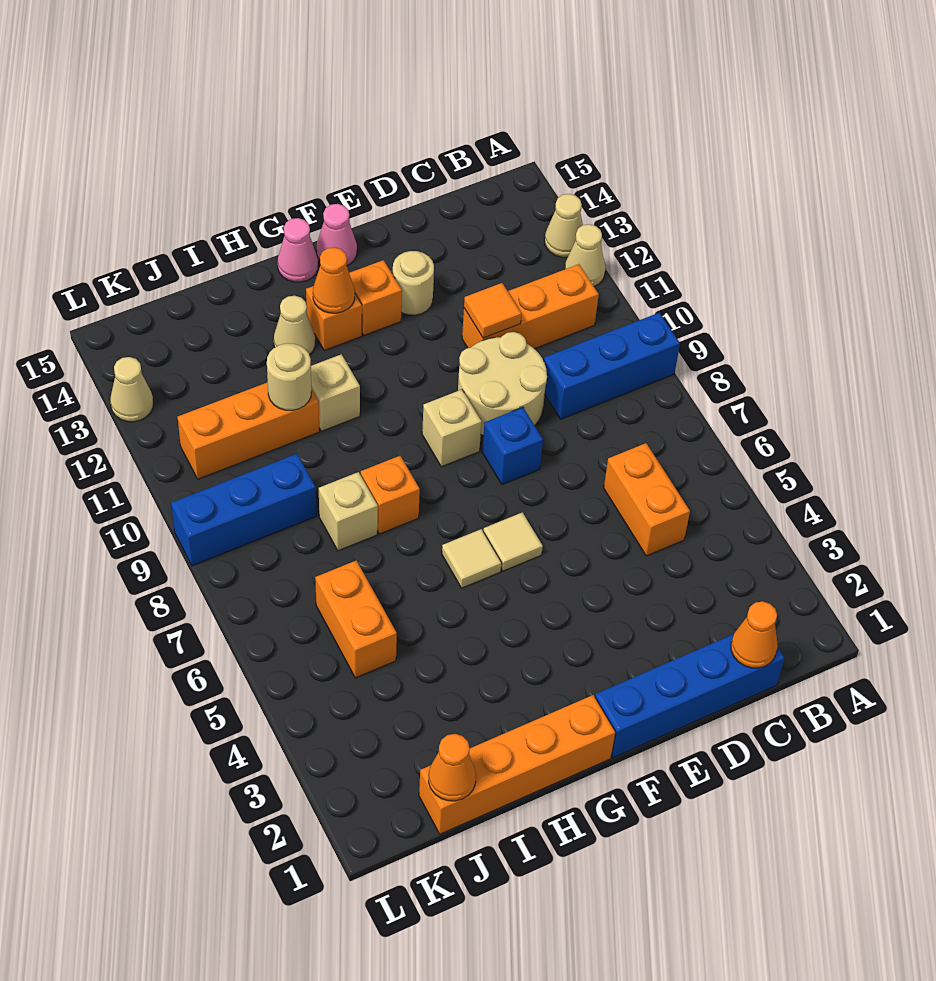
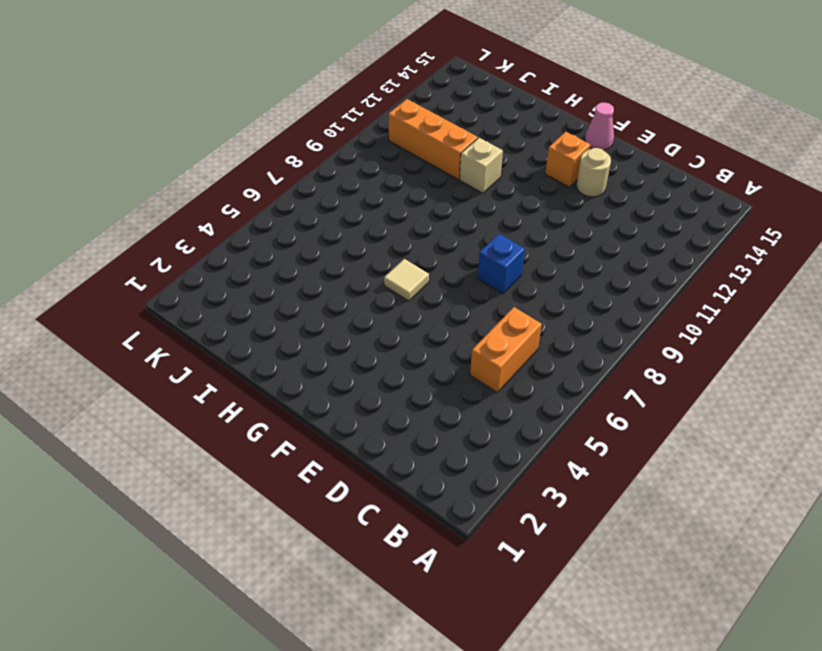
none -> blue brick A9:C9 level 1
none -> tan cone A12 level 1
none -> tan cone A13 level 1
none -> orange brick B11:D11 level 1

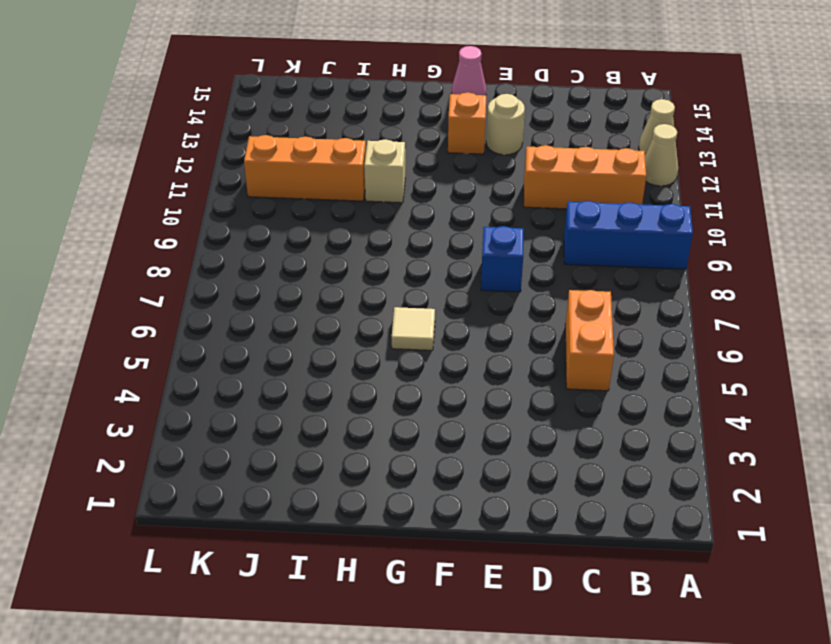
none -> blue brick C1:F1 level 1
none -> tan round brick D9:E10 level 1
none -> tan tile F6 level 1
none -> tan brick F9 level 1

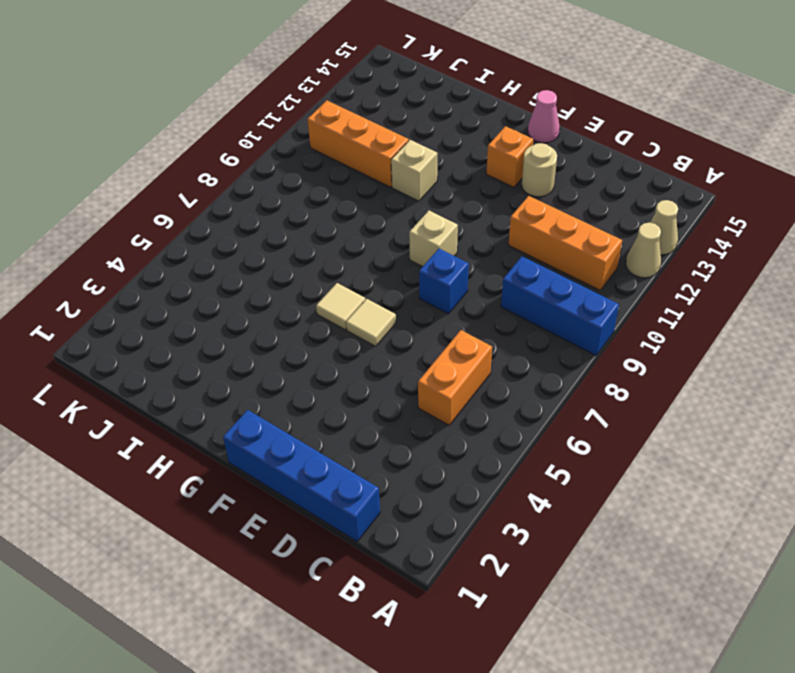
none -> tan round brick D9:E10 level 1
none -> orange brick G1:J1 level 1
none -> orange brick G13 level 1
none -> pink cone G15 level 1

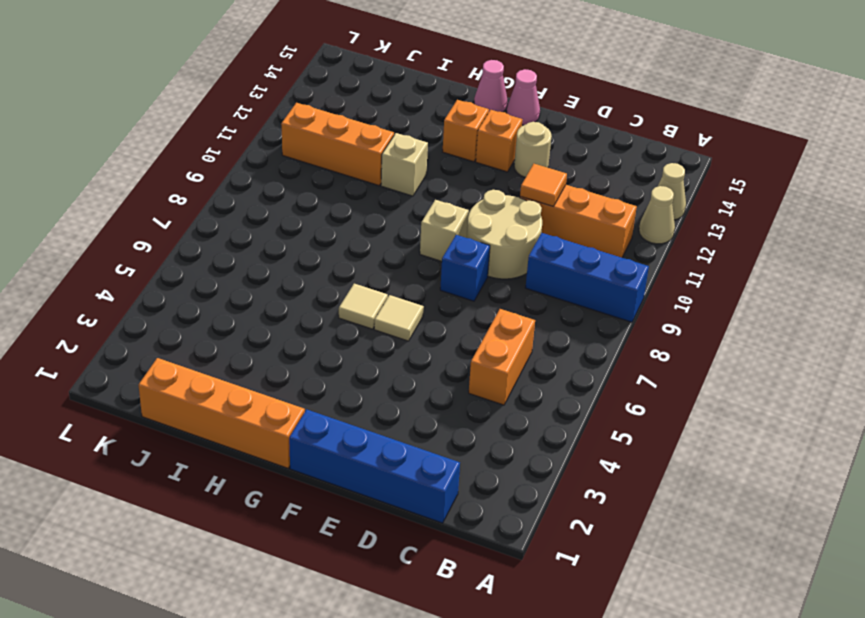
none -> orange brick H8 level 1
none -> tan cone H13 level 1
none -> tan brick I8 level 1
none -> orange brick J5:J6 level 1

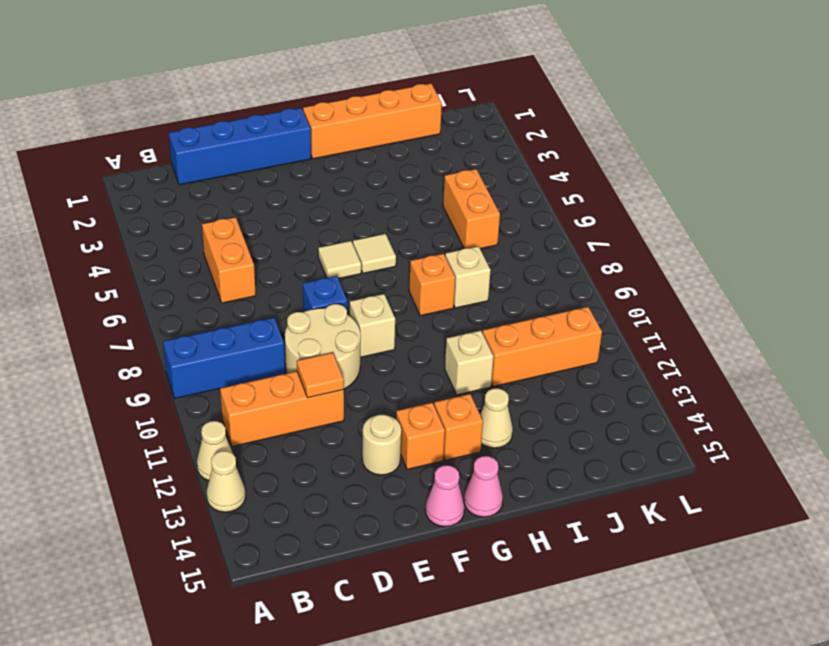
none -> blue brick J9:L9 level 1
none -> tan cone L13 level 1
none -> orange cone C1 level 2
none -> orange cone G13 level 2

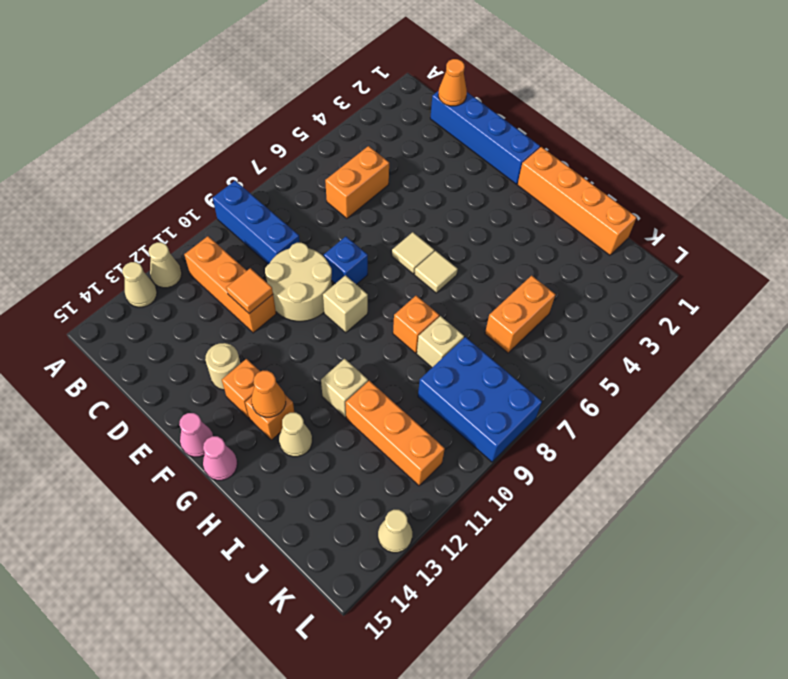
blue brick J8:L9 level 1 -> blue brick J9:L9 level 1
none -> tan round brick I11 level 2
none -> orange cone J1 level 2

